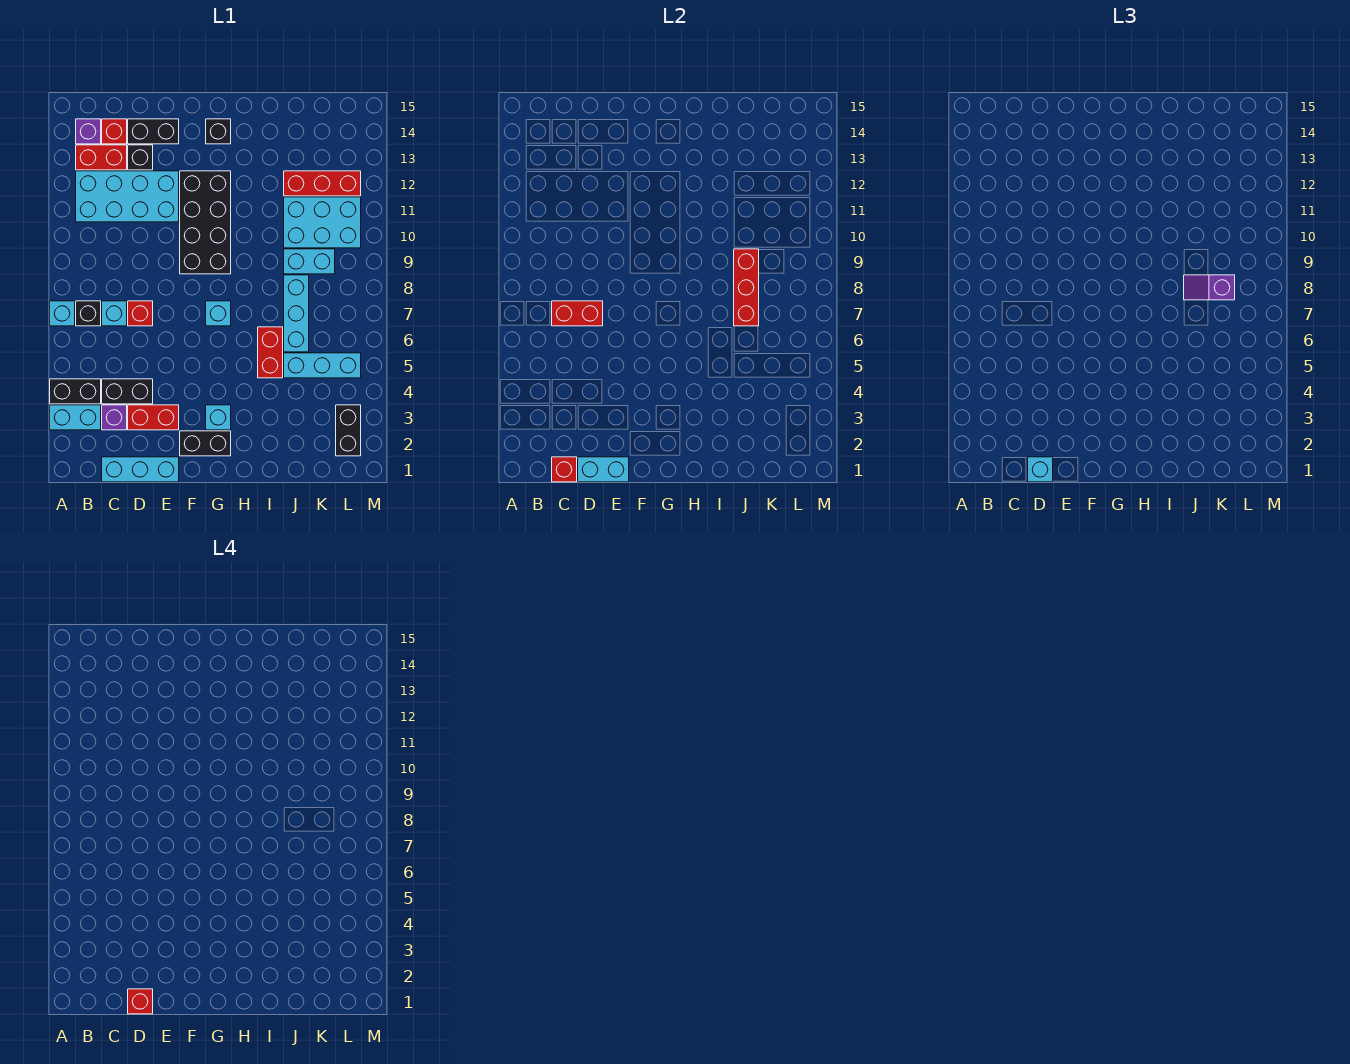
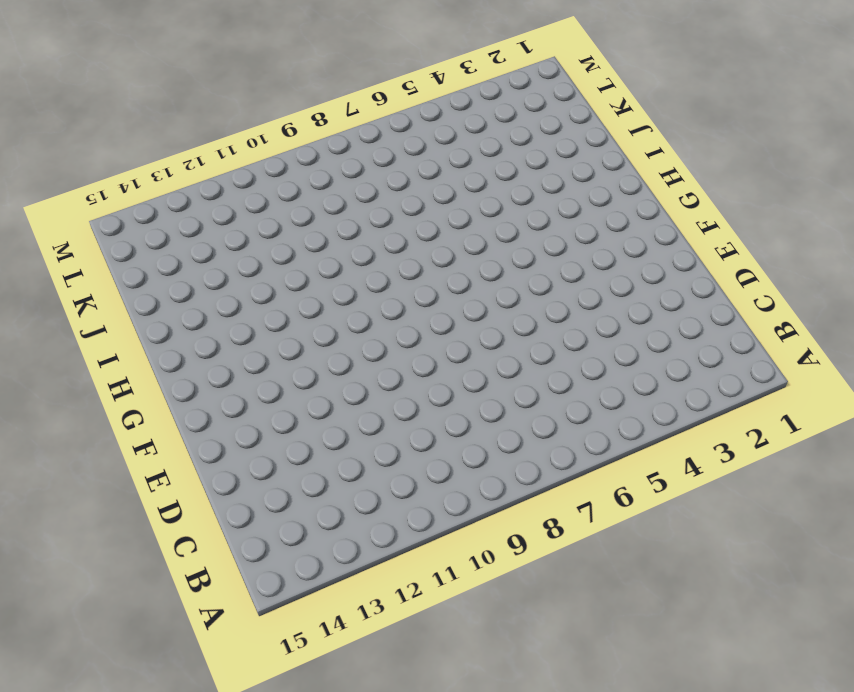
none -> cyan brick A3:B3 level 1
none -> black brick A4:B4 level 1
none -> cyan brick A7 level 1
none -> black brick B7 level 1

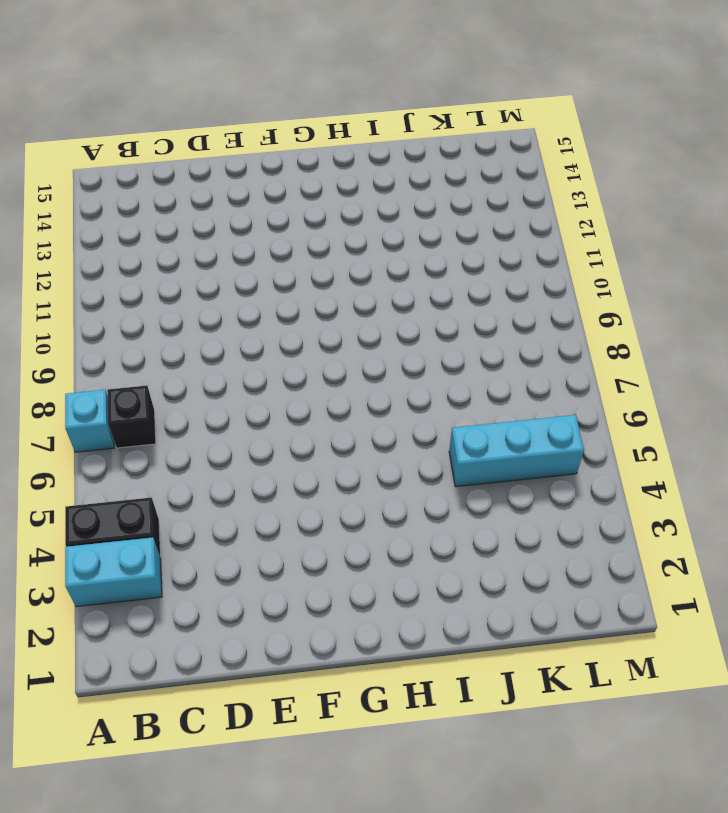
none -> cyan brick B11:E12 level 1
none -> red brick B13:C13 level 1
none -> purple brick B14 level 1
none -> cyan brick C1:E1 level 1

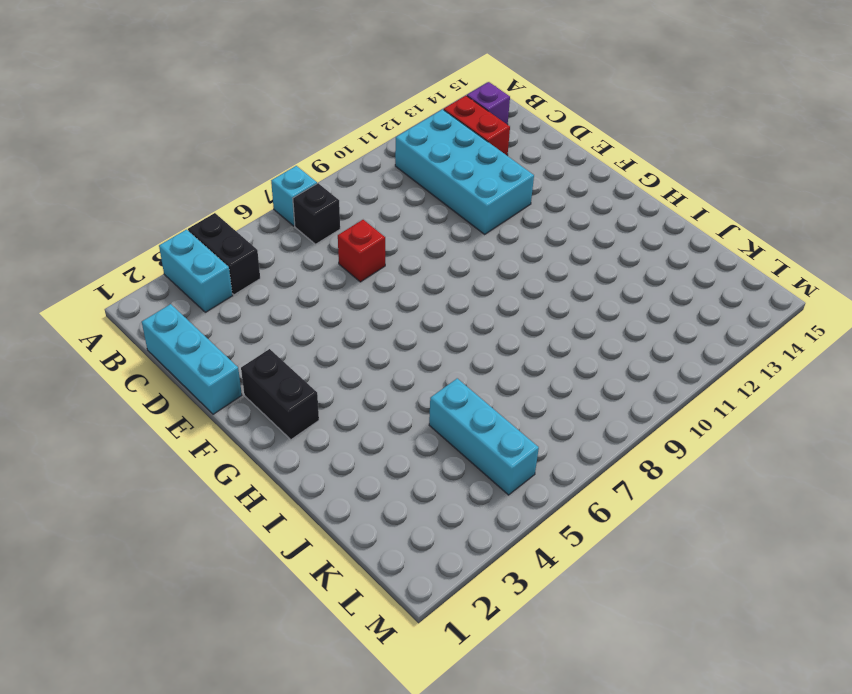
none -> purple brick C3 level 1
none -> black brick C4:D4 level 1
none -> cyan brick C7 level 1
none -> red brick C14 level 1

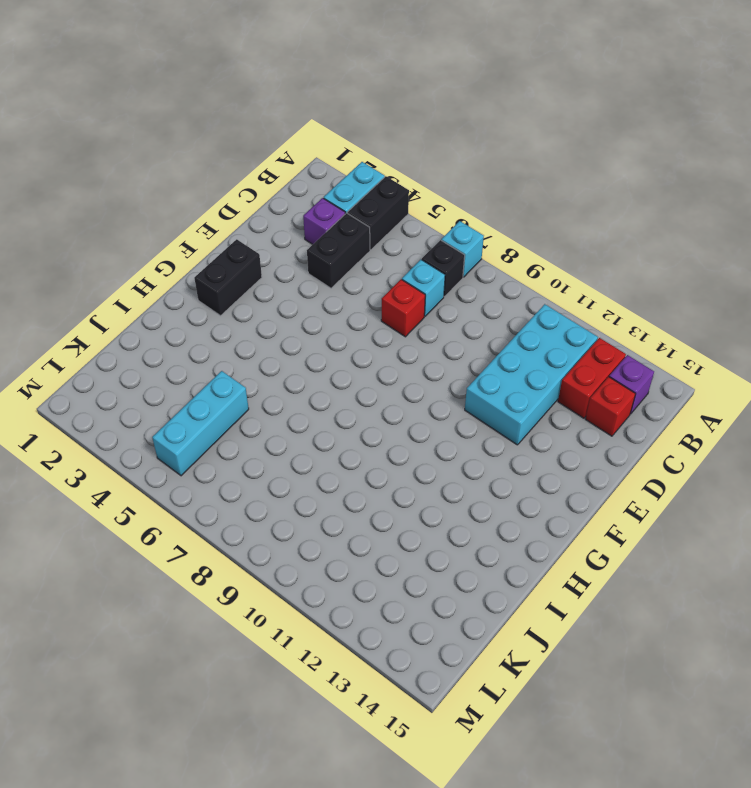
none -> cyan brick C1:E1 level 1
none -> red brick D3:E3 level 1
none -> black brick D13 level 1
none -> black brick D14:E14 level 1

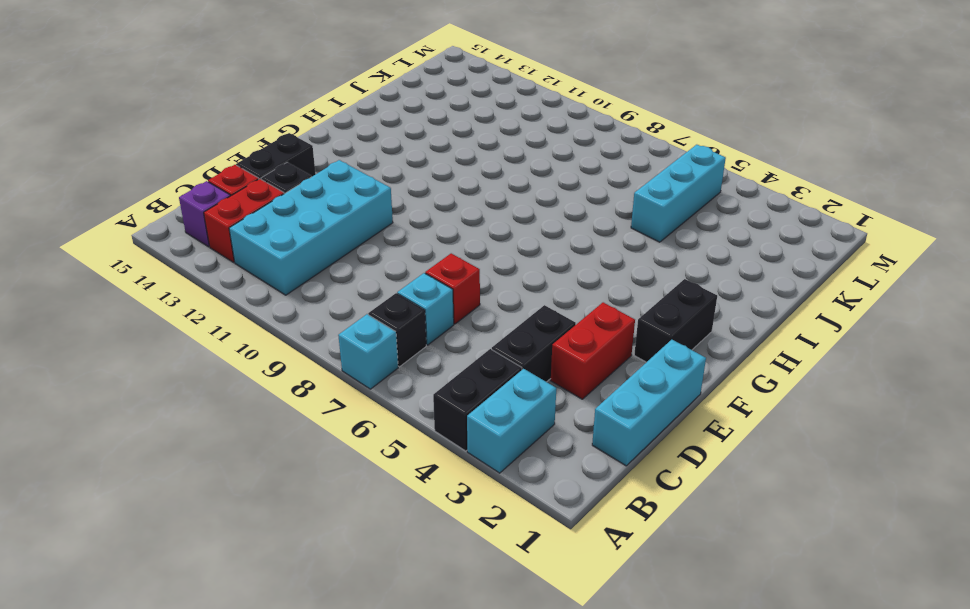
none -> purple brick C3 level 1
none -> black brick F9:G12 level 1
none -> cyan brick G3 level 1
none -> cyan brick G7 level 1

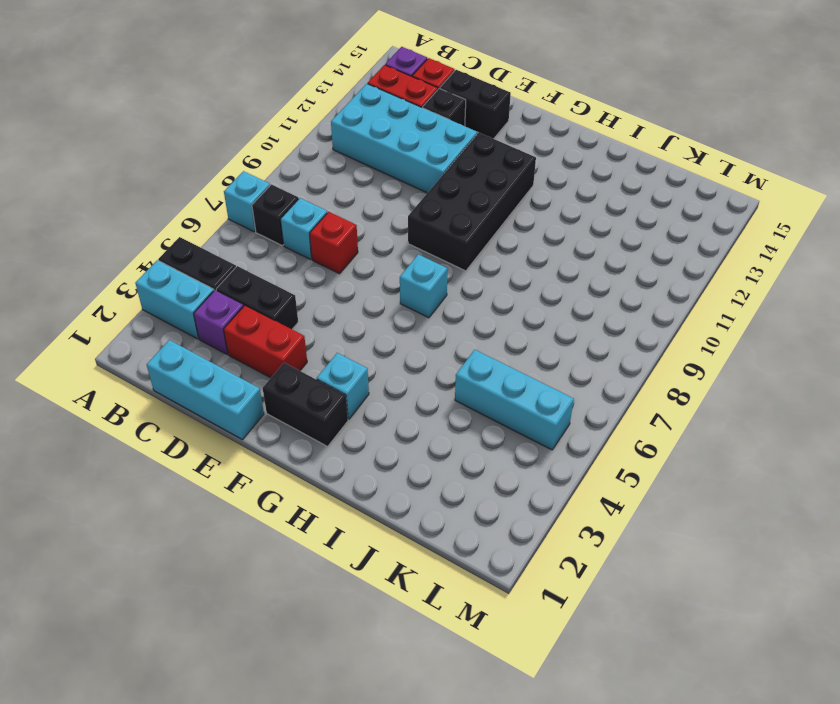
none -> black brick G14 level 1
none -> red brick I5:I6 level 1
none -> cyan brick J6:J8 level 1
none -> cyan brick J9:K9 level 1

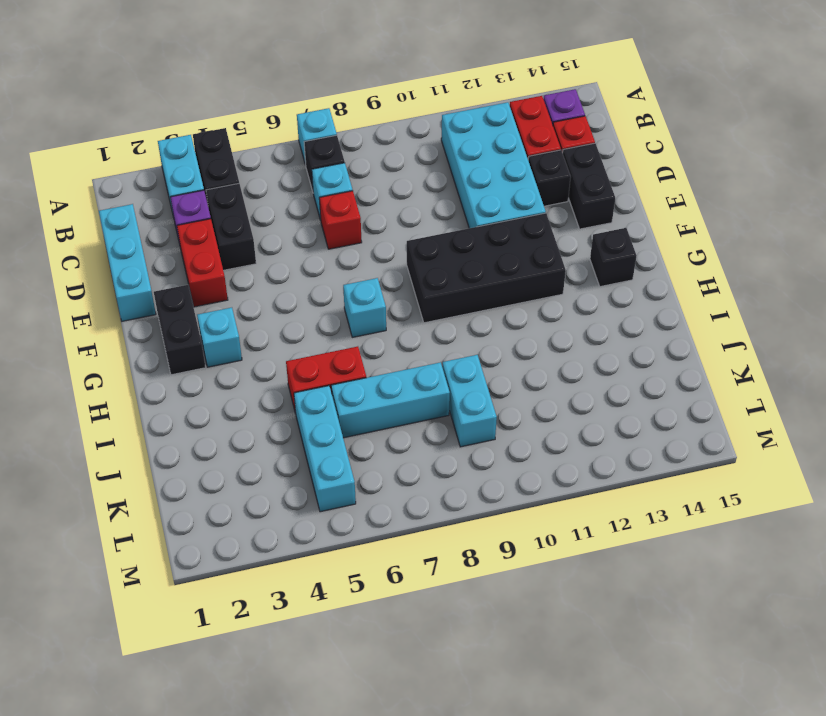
none -> cyan brick J10:L11 level 1
none -> red brick J12:L12 level 1
none -> black brick L2:L3 level 1
none -> red brick C1 level 2

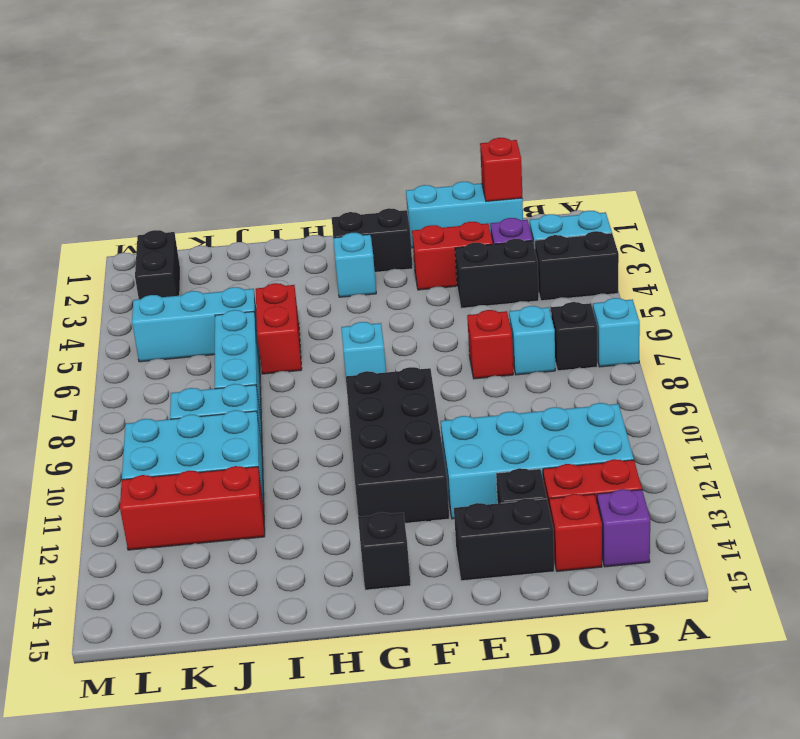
none -> red brick C7:D7 level 2
none -> cyan brick D1:E1 level 2
none -> red brick J7:J9 level 2
none -> cyan brick D1 level 3

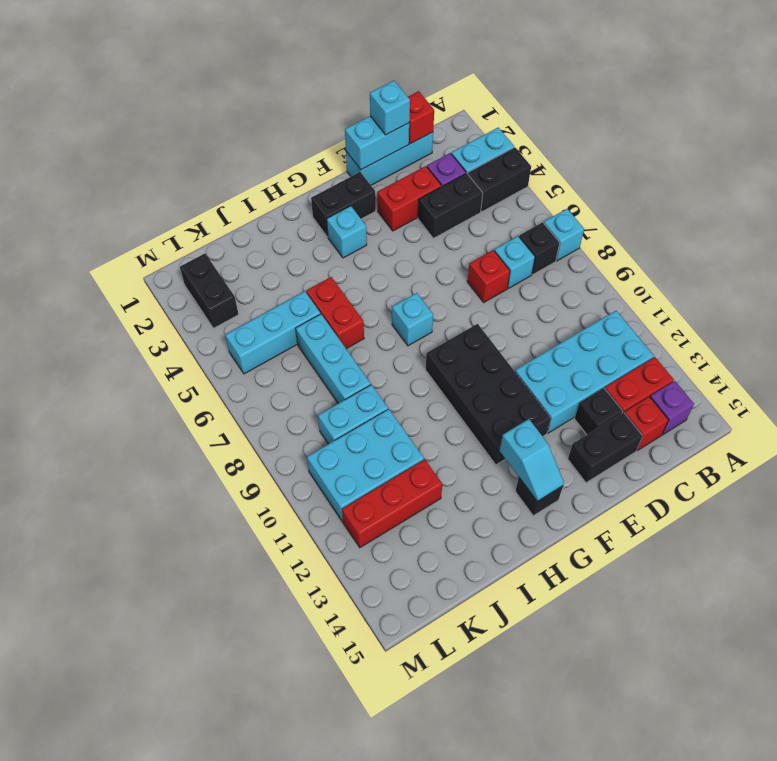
cyan slope G13:G14 level 2 top 13 -> none
none -> red brick C7:D7 level 2
none -> red brick J7:J9 level 2
none -> purple slope J8:K8 level 3 top K
none -> red brick D1 level 4

